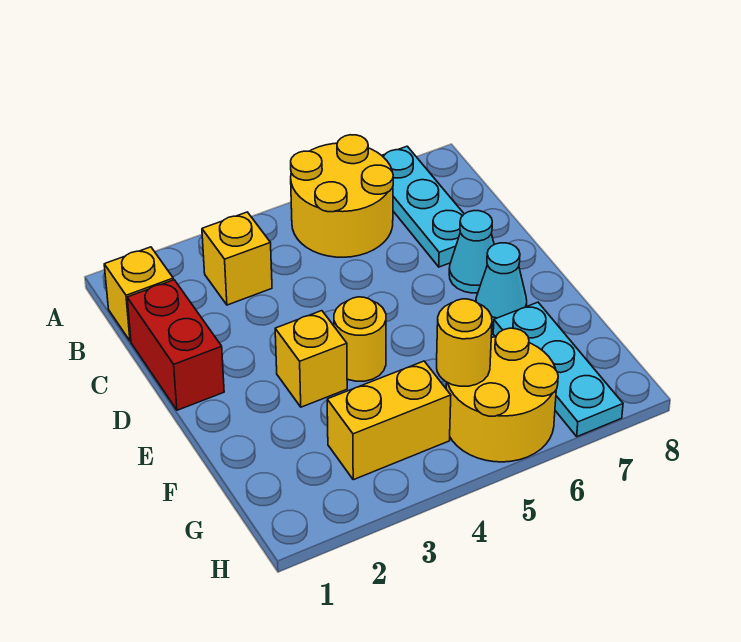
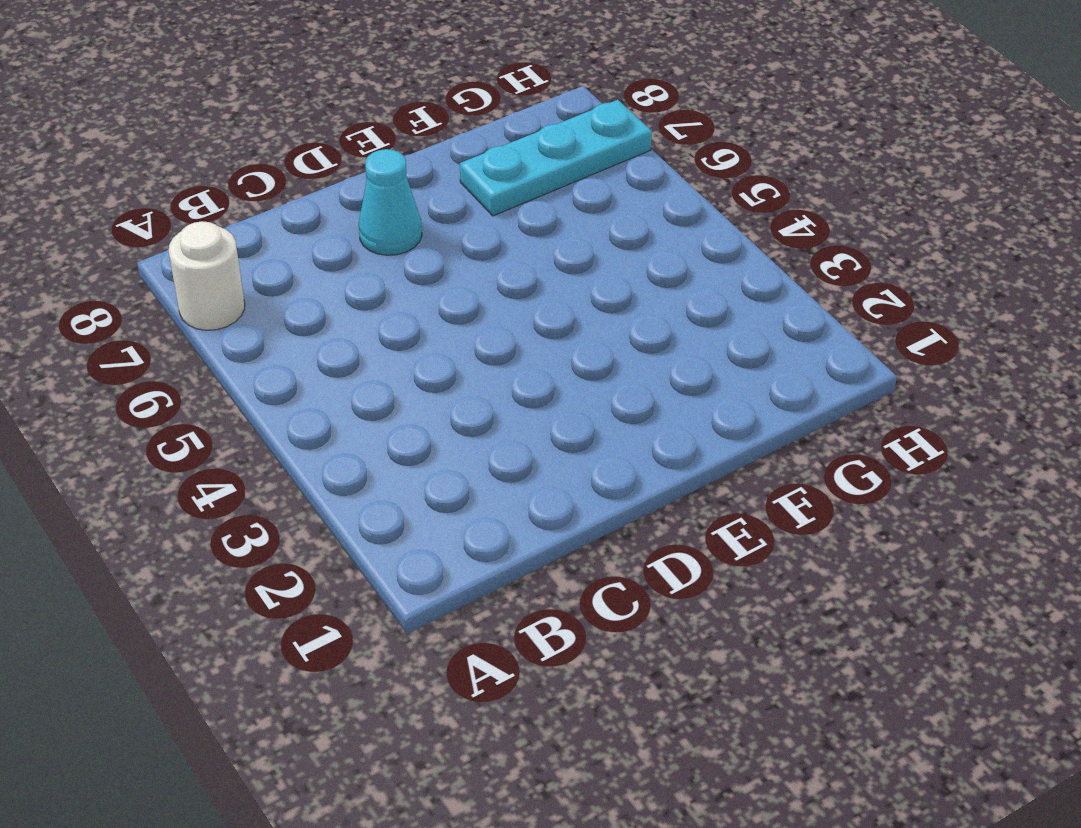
white round brick A7 level 1 -> cyan plate A7:C7 level 1
none -> yellow round brick A5:B6 level 1
none -> yellow brick B1 level 1
none -> yellow brick B3 level 1

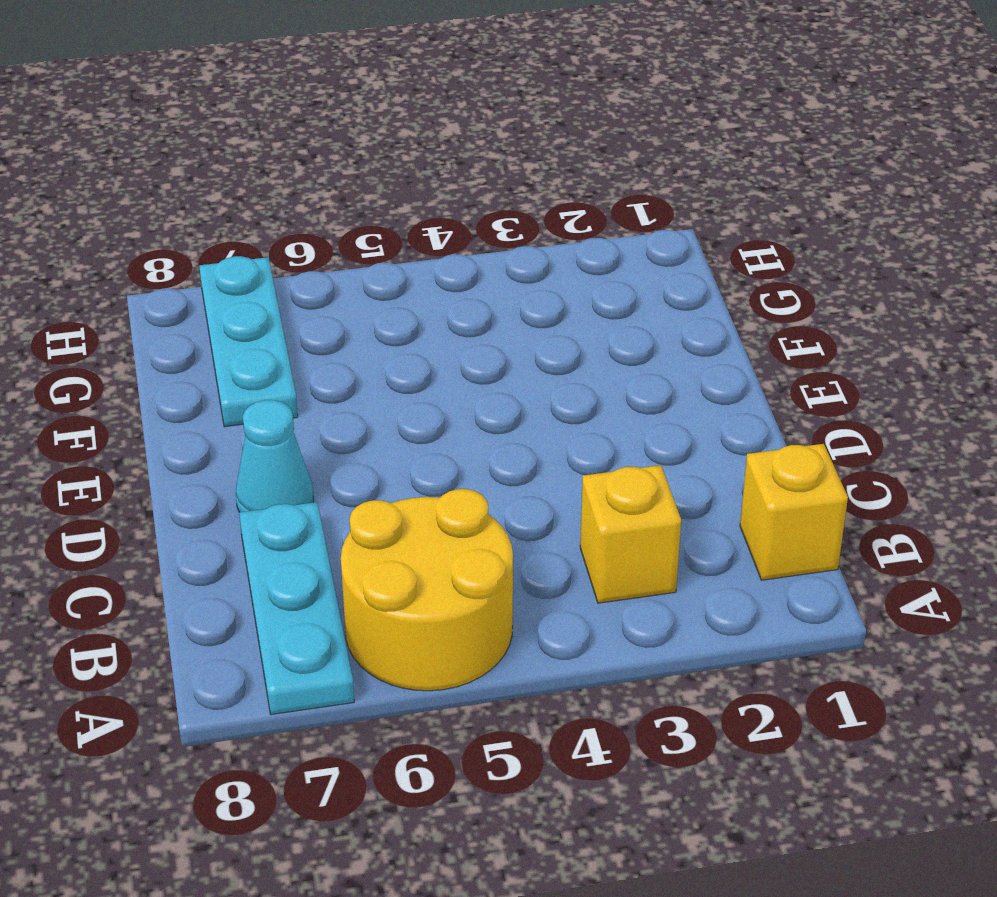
none -> red brick C1:D1 level 1
none -> yellow brick E3 level 1
none -> yellow round brick E4 level 1

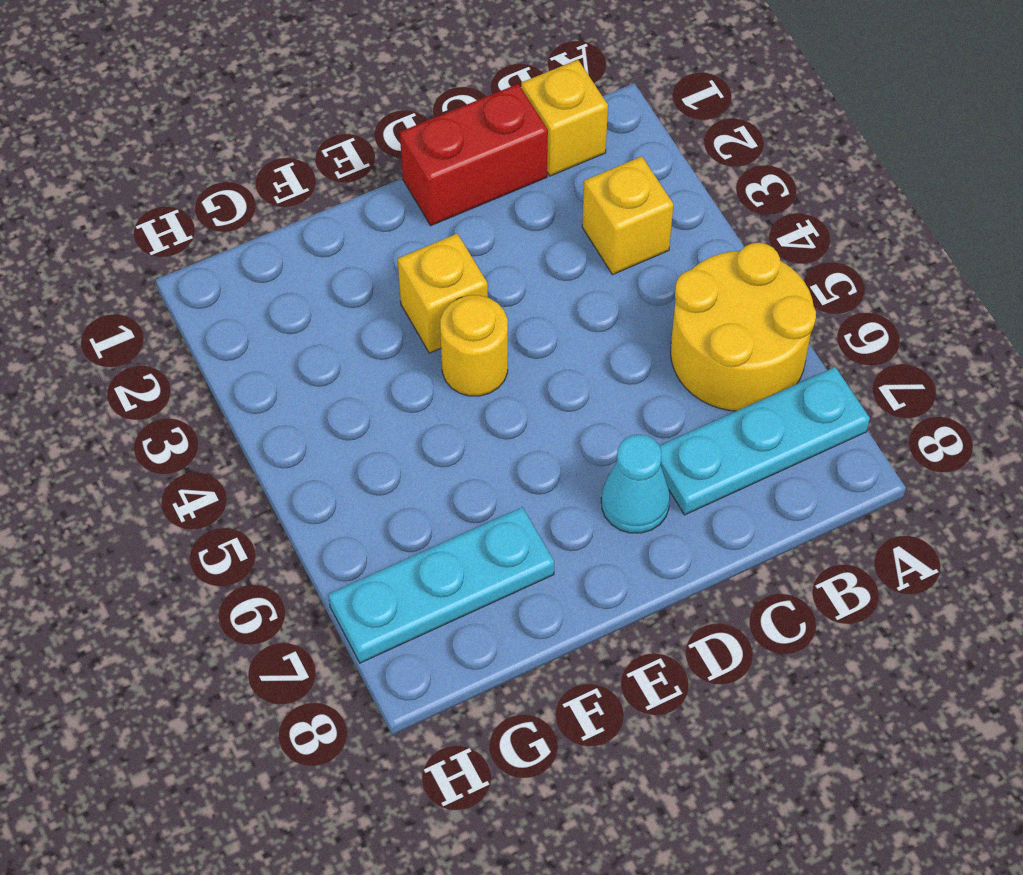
none -> cyan cone E7 level 1
none -> yellow brick G3:G4 level 1
none -> yellow round brick G5:H6 level 1

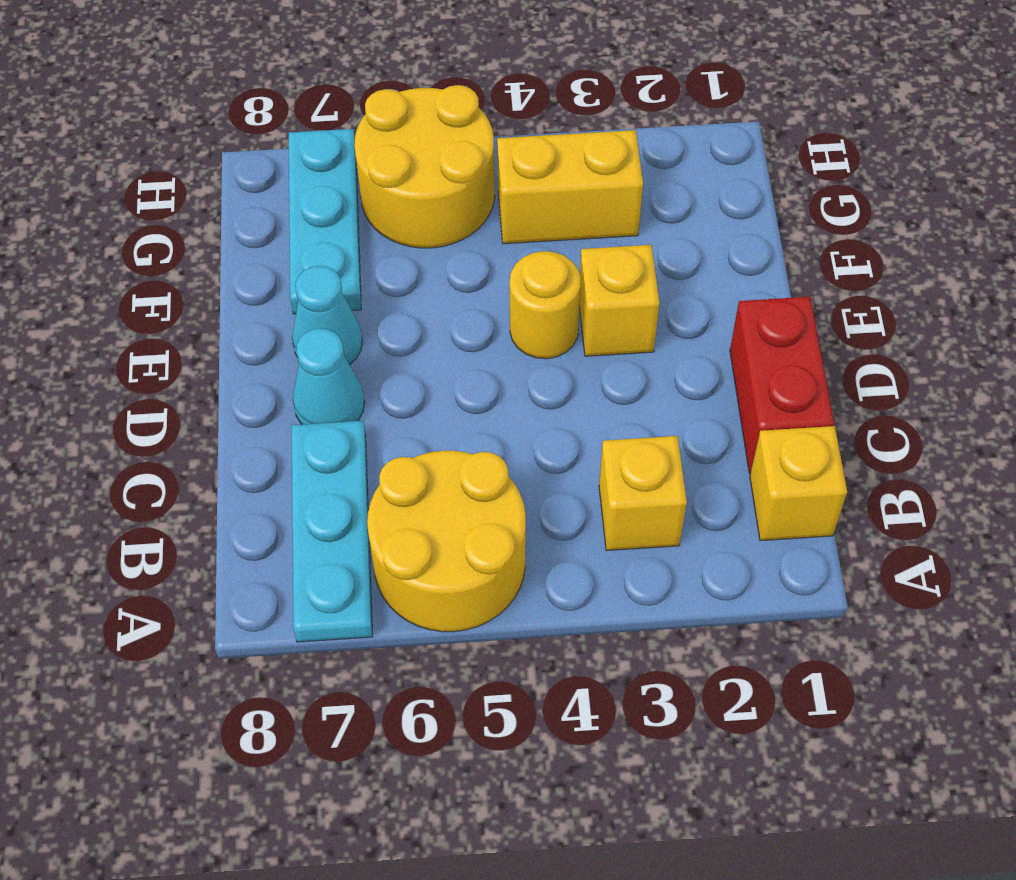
none -> yellow round brick G5 level 2

